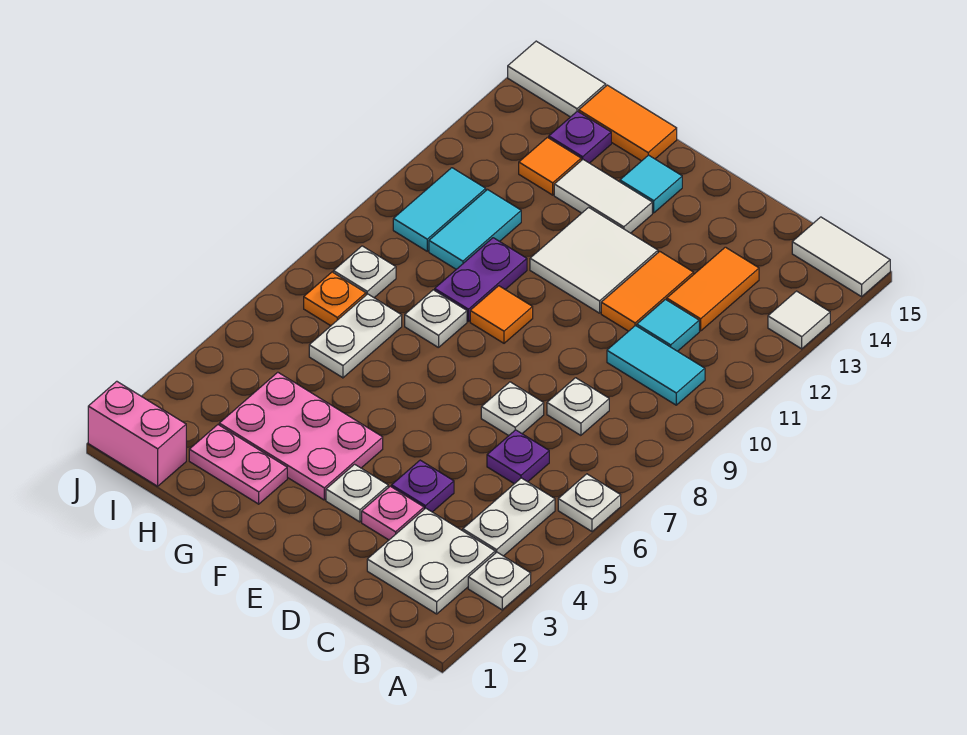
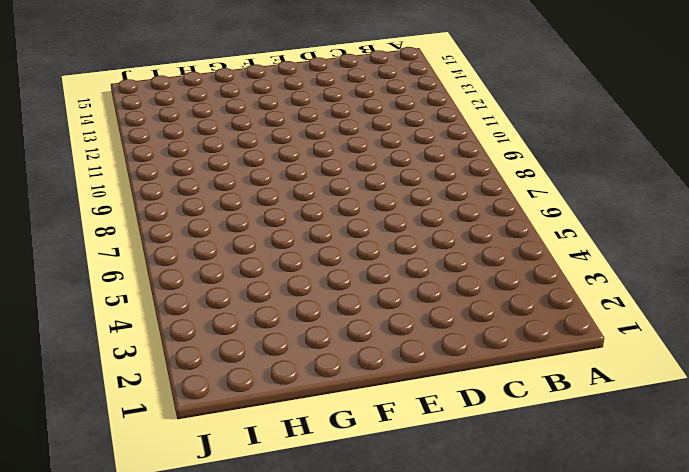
none -> white plate A3 level 1
none -> white plate A6 level 1
none -> white tile A13 level 1
none -> white tile A15:B15 level 1

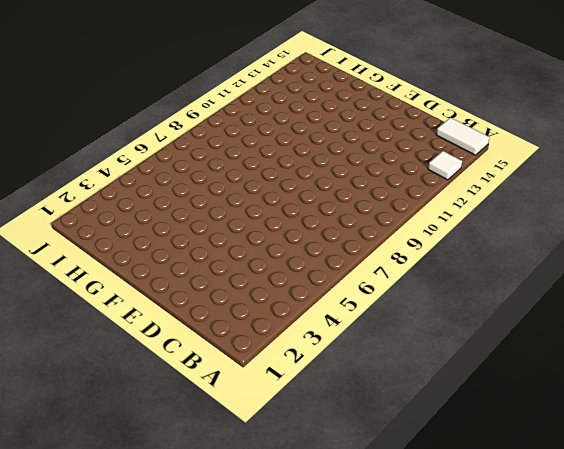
none -> white plate A3 level 1
none -> white plate A6 level 1
none -> white plate B2:C3 level 1
none -> white plate B4:B5 level 1

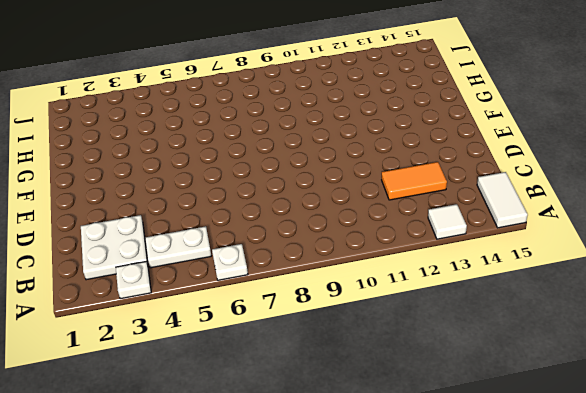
none -> cyan tile B10:C10 level 1
none -> purple plate C6 level 1
none -> white plate C8 level 1
none -> cyan tile C11 level 1

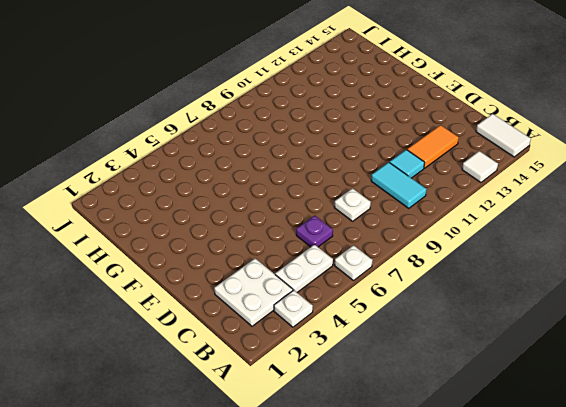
none -> pink plate D3 level 1
none -> purple plate D4 level 1
none -> white plate D7 level 1
none -> orange tile D11:D12 level 1

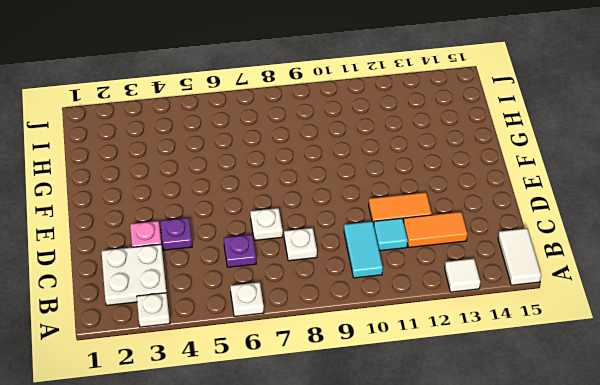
none -> white plate B4:B5 level 1
none -> white plate E3 level 1
none -> white tile E11:F12 level 1
none -> pink plate F3:H4 level 1

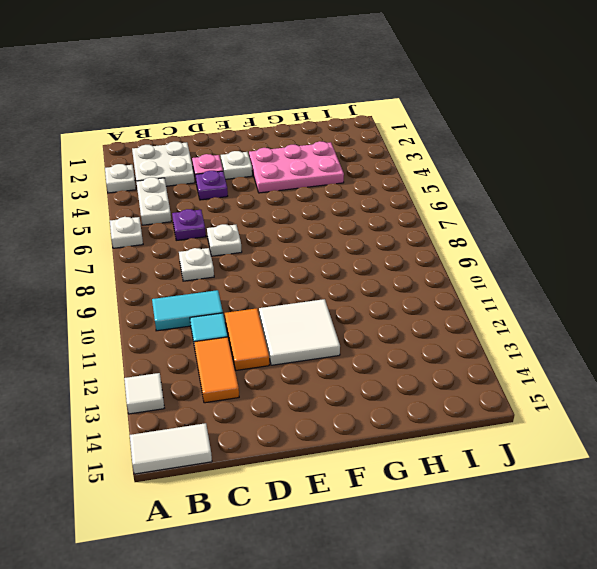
none -> orange tile F9 level 1
none -> white tile F13:G13 level 1
none -> cyan tile F14 level 1
none -> pink plate G2:H2 level 1

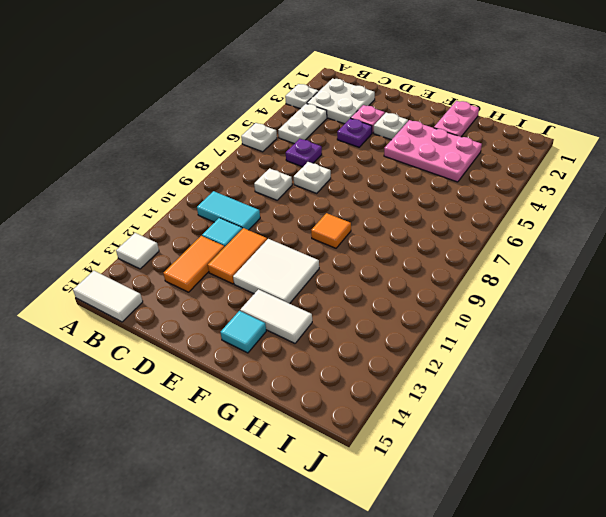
pink plate G1:G2 level 1 -> pink plate G2:H2 level 1
none -> white plate G8 level 1
none -> purple plate G9:G10 level 1
none -> orange tile G15:H15 level 1
none -> white plate H6:H7 level 1

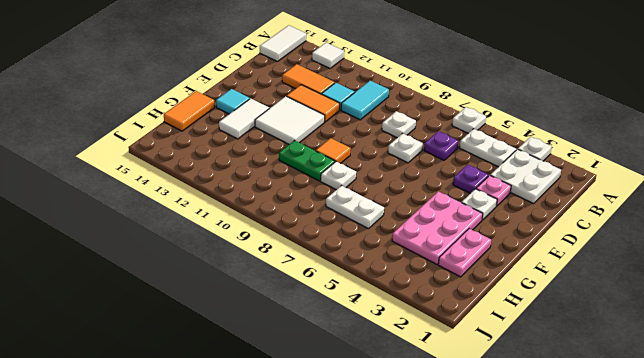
green plate G9:G10 level 1 -> purple plate G9:G10 level 1
none -> cyan tile H10:H11 level 1
none -> orange tile H13 level 1
none -> purple plate H14 level 1
none -> pink brick I1:J1 level 1

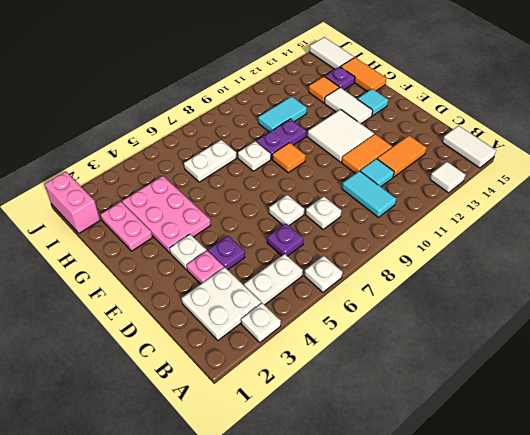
none -> orange plate I7 level 1
none -> white plate I8 level 1
none -> cyan tile I10:I11 level 1

